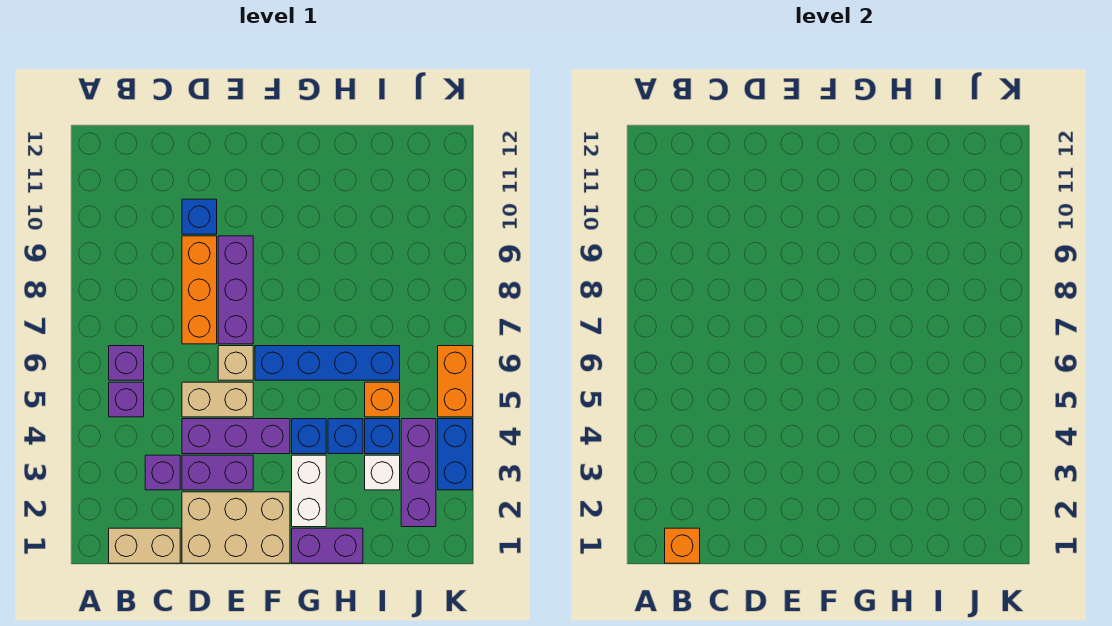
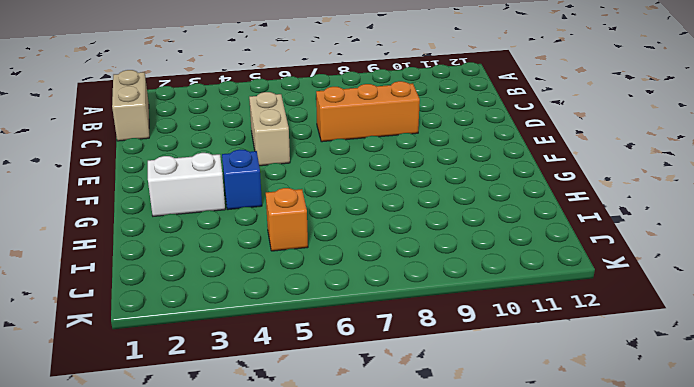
none -> purple brick B5 level 1
none -> purple brick B6 level 1
none -> purple brick C3 level 1

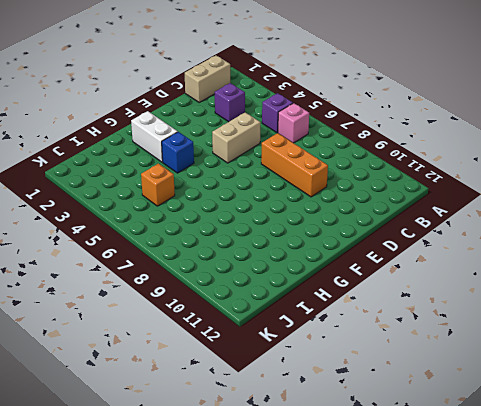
pink brick B6 level 1 -> purple brick B6 level 1
none -> tan brick D1:F2 level 1
none -> purple brick D3:E3 level 1
none -> purple brick D4:F4 level 1

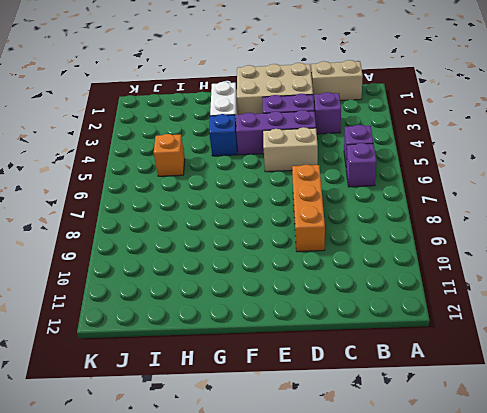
none -> blue brick D10 level 1
none -> tan brick E6 level 1
none -> purple brick E7:E9 level 1

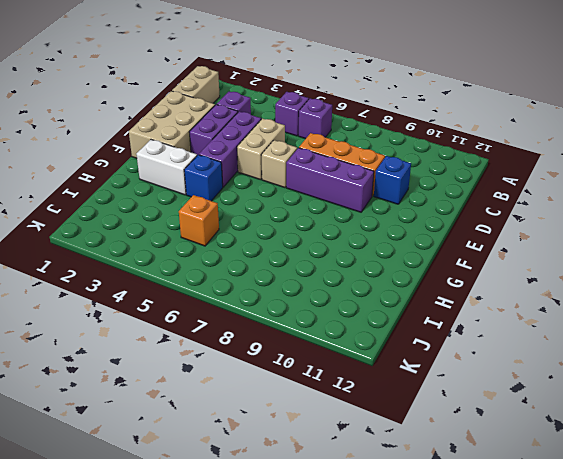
none -> blue brick F6:I6 level 1
none -> purple brick G1:H1 level 1
none -> blue brick H4 level 1

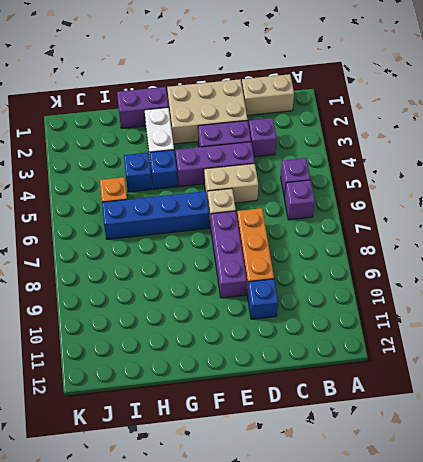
none -> white brick I3 level 1
none -> blue brick I4 level 1
none -> purple brick J2:J4 level 1

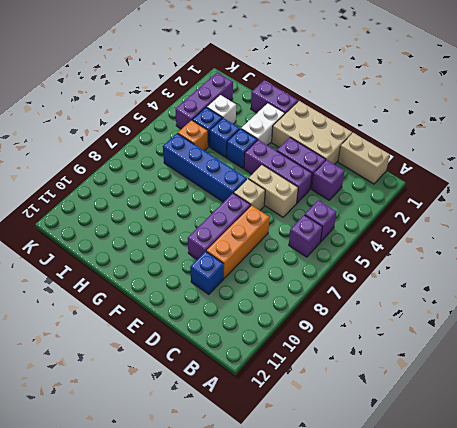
none -> blue brick K3:K4 level 1
none -> orange brick K5:K6 level 1
none -> orange brick B1 level 2

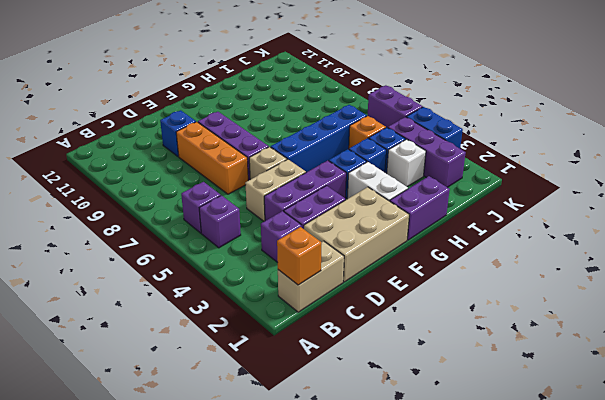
purple brick K5:K6 level 1 -> orange brick K5:K6 level 1

